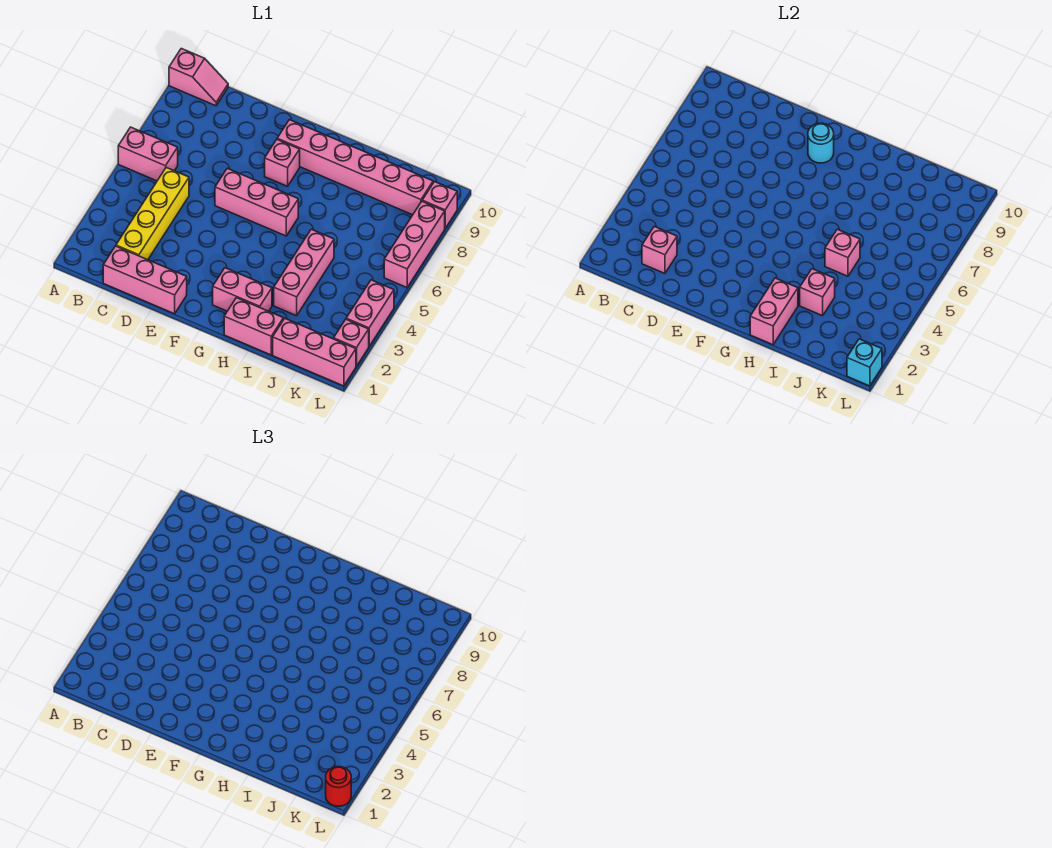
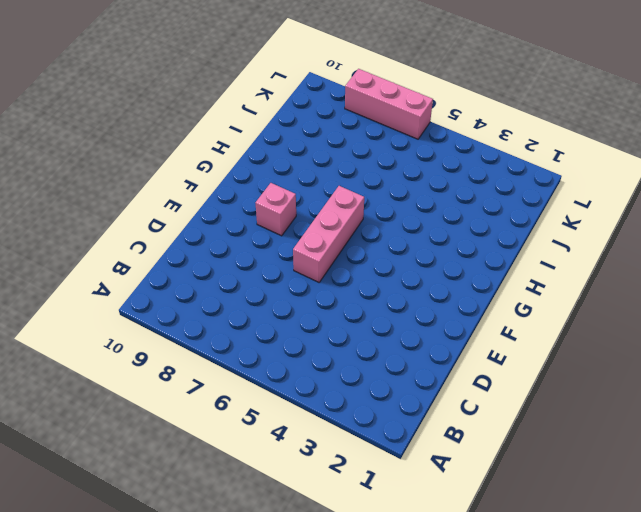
none -> pink brick A6:B6 level 1
none -> pink slope A10:B10 level 1 top A
none -> pink brick C1:E1 level 1

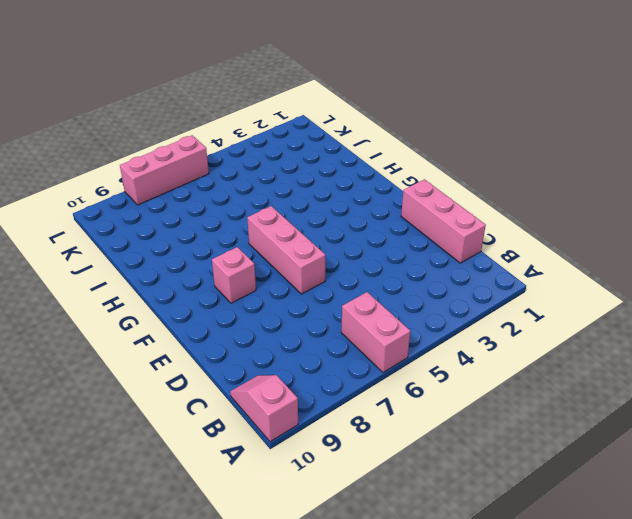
none -> yellow brick C2:C5 level 1
none -> pink brick F9:K9 level 1
none -> pink brick G2:H2 level 1

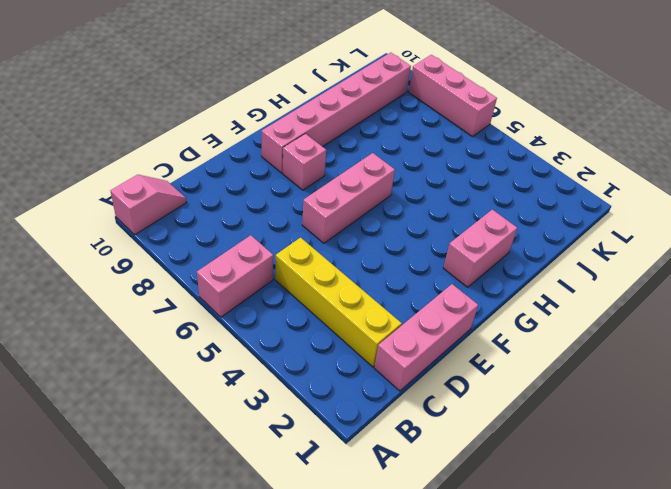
none -> pink brick H1:I1 level 1
none -> pink brick I3:I5 level 1
none -> pink brick J1:L1 level 1

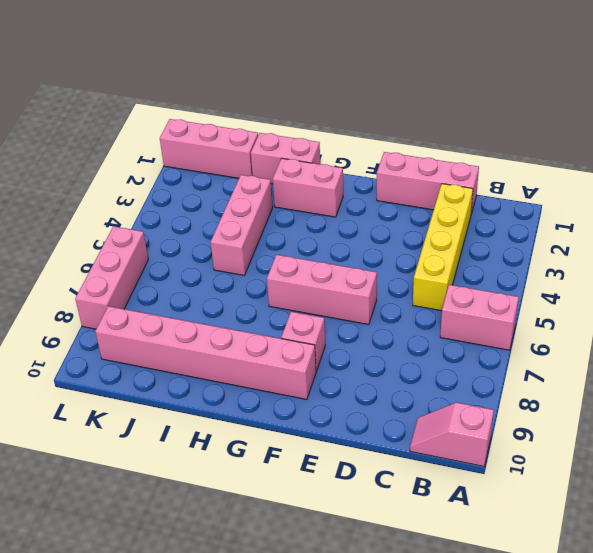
none -> pink brick L2 level 1
none -> pink brick L3:L4 level 1
none -> pink brick L9 level 1

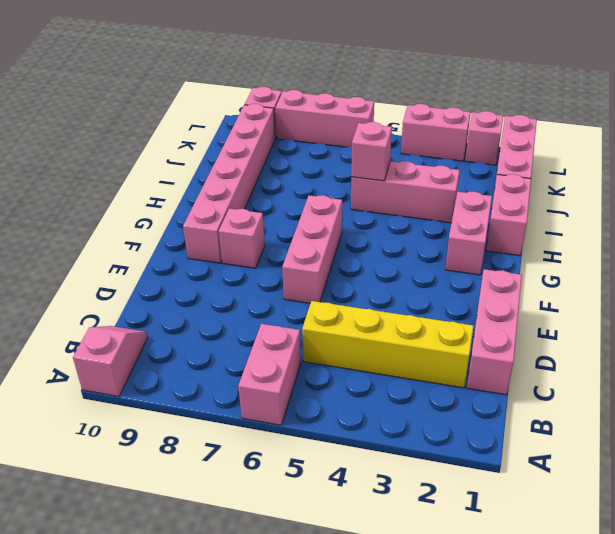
none -> pink brick C2 level 2
none -> cyan round brick F9 level 2
none -> pink brick H1:H2 level 2

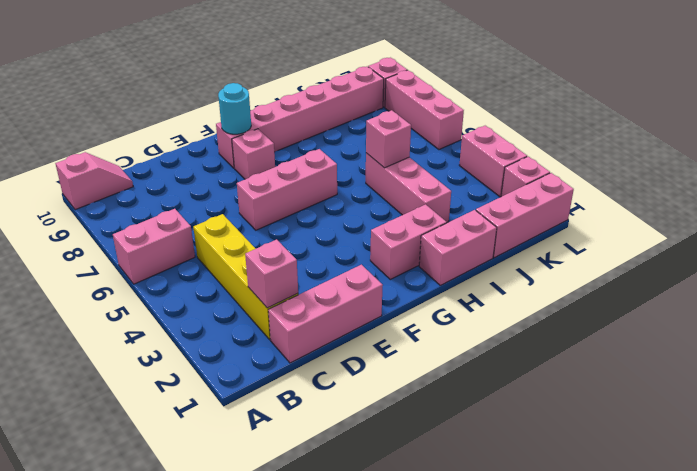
none -> pink brick H1:H2 level 2
none -> pink brick I3 level 2
none -> cyan brick L1 level 2

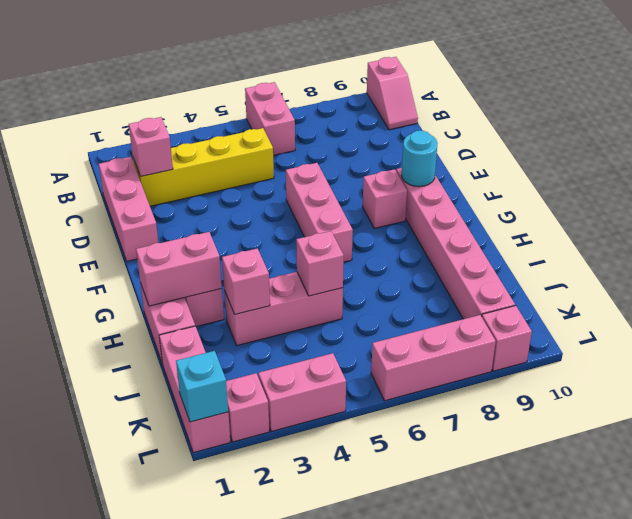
none -> red round brick L1 level 3

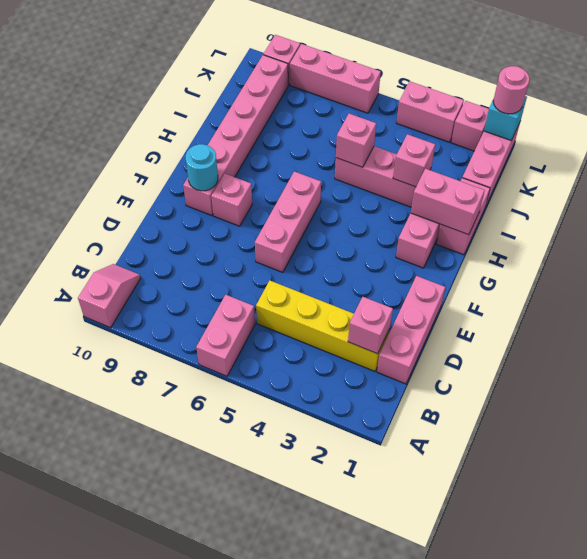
pink round brick L1 level 3 -> red round brick L1 level 3

